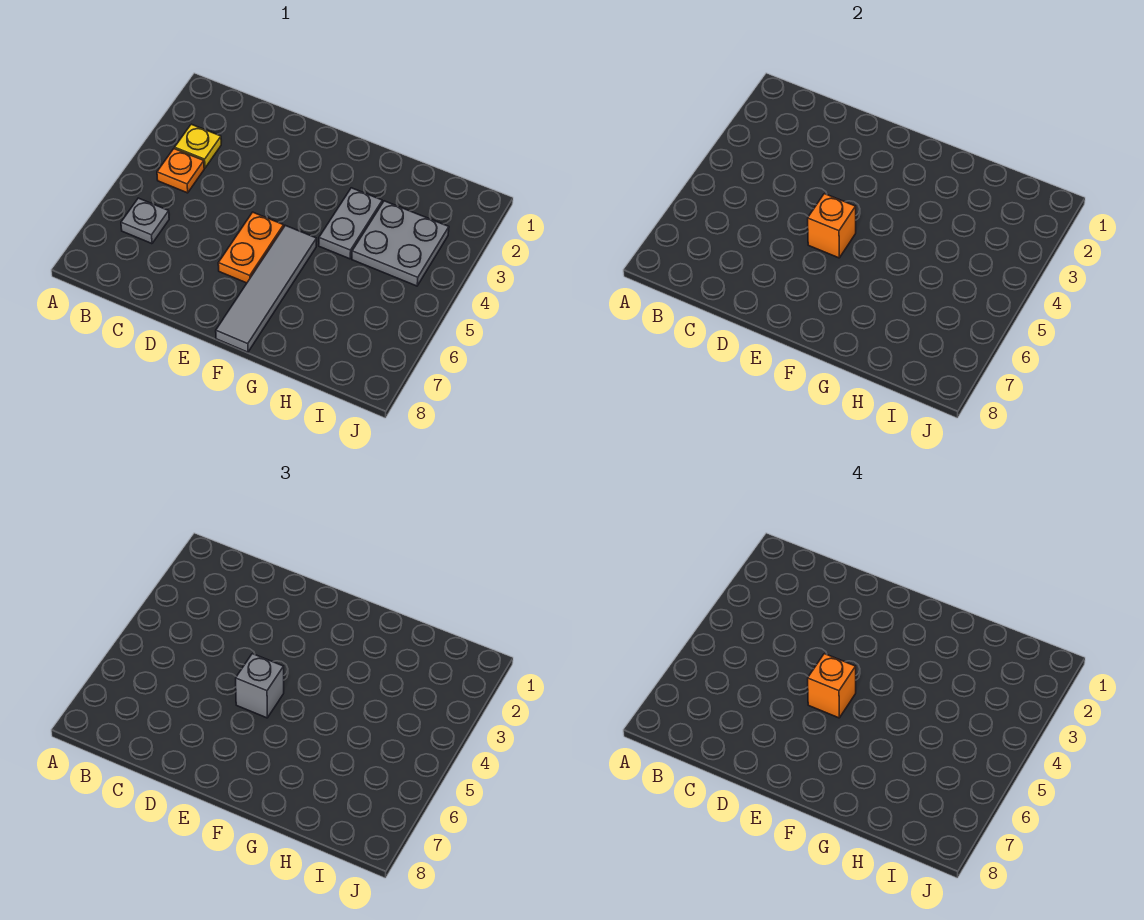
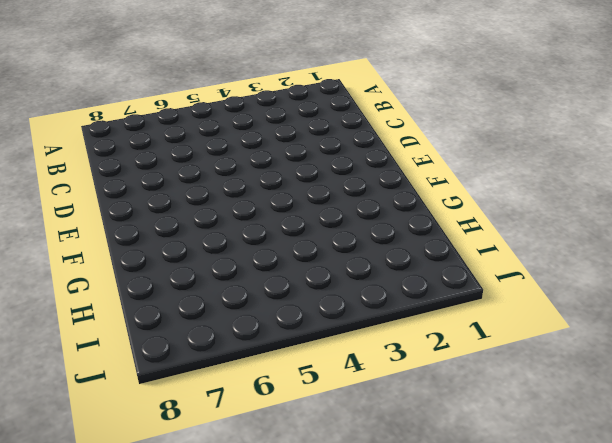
none -> yellow plate B3 level 1
none -> orange plate B4 level 1

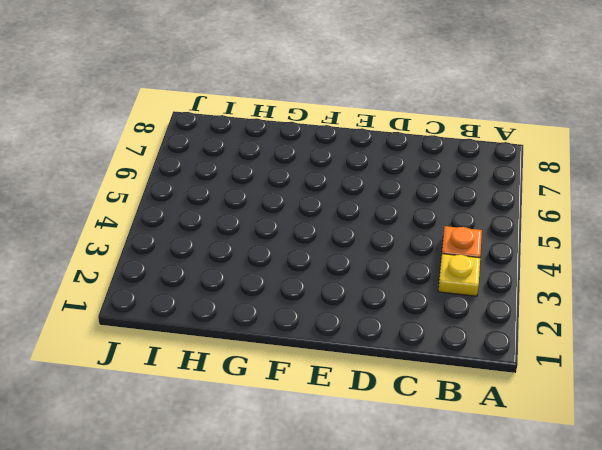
none -> grey plate B6 level 1
none -> orange plate E5:E6 level 1

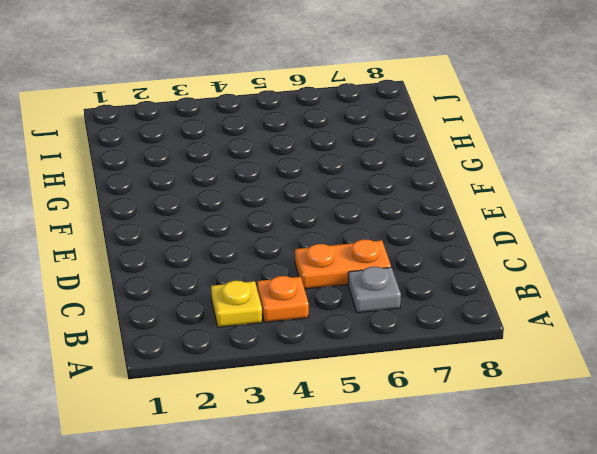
orange plate C5:C6 level 1 -> orange plate E5:E6 level 1
none -> grey tile F5:F8 level 1
none -> grey plate G3:G4 level 1

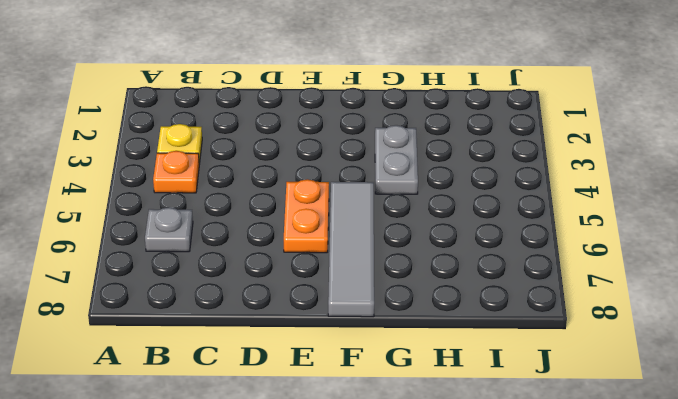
none -> grey plate H3:I4 level 1
none -> orange brick E5 level 2

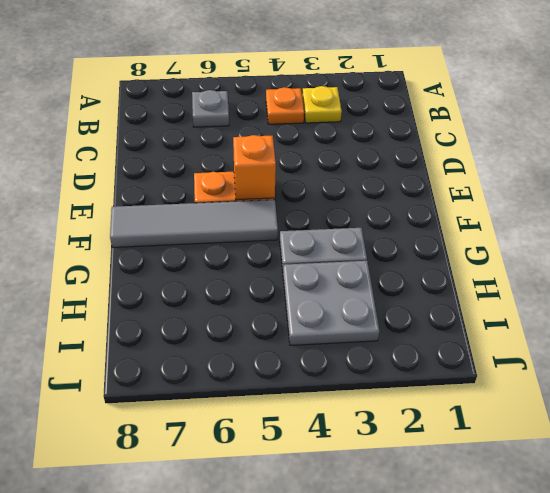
none -> grey brick E5 level 3
none -> orange brick E5 level 4

